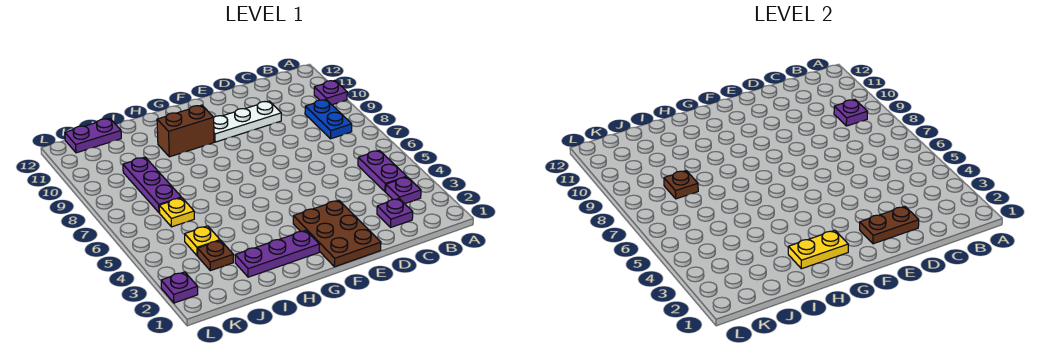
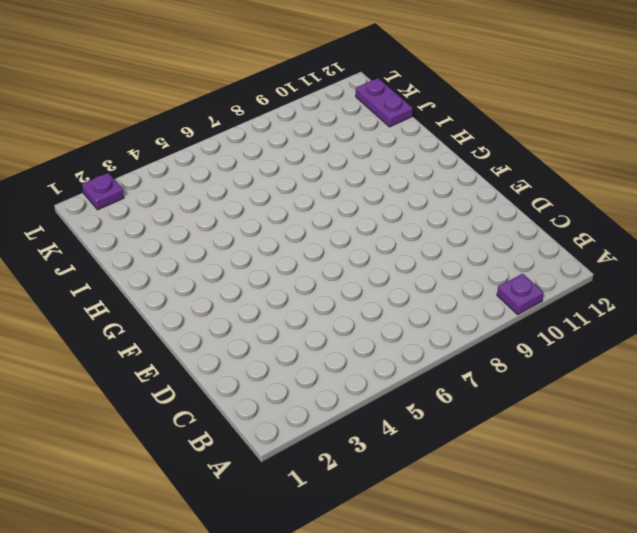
none -> purple plate B3 level 1
none -> purple plate B4:B5 level 1
none -> blue plate B8:B9 level 1

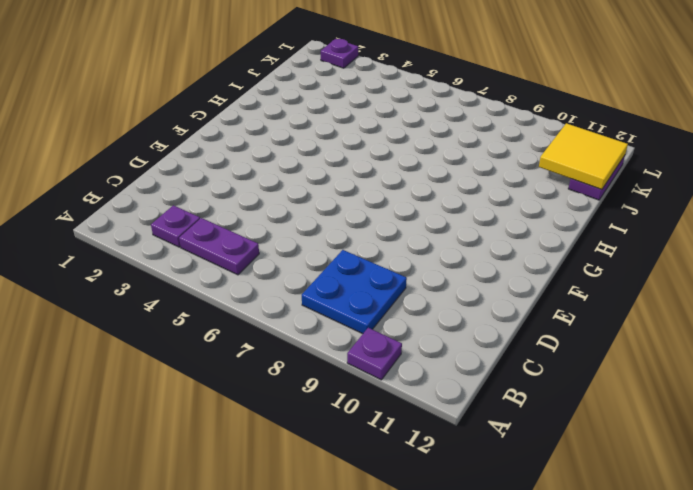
blue plate B8:C9 level 1 -> blue plate B8:B9 level 1
yellow tile J11:K12 level 2 -> none
none -> purple plate C2 level 1
none -> white plate D10:F10 level 1
none -> brown plate E1:F3 level 1

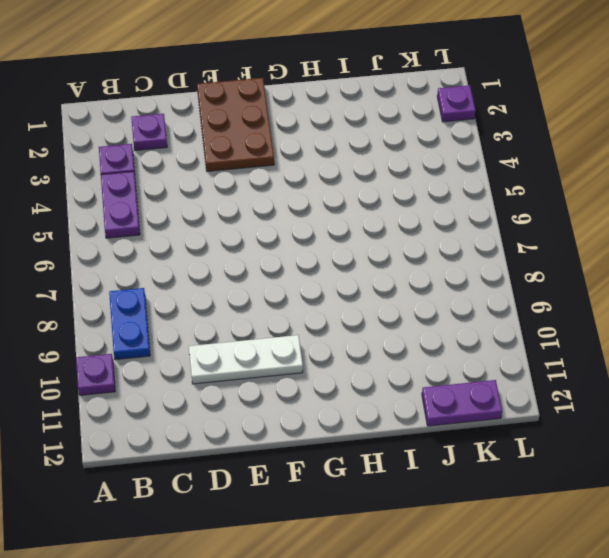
none -> purple plate G2:I2 level 1
none -> brown brick G10:H10 level 1
none -> brown plate J3 level 1

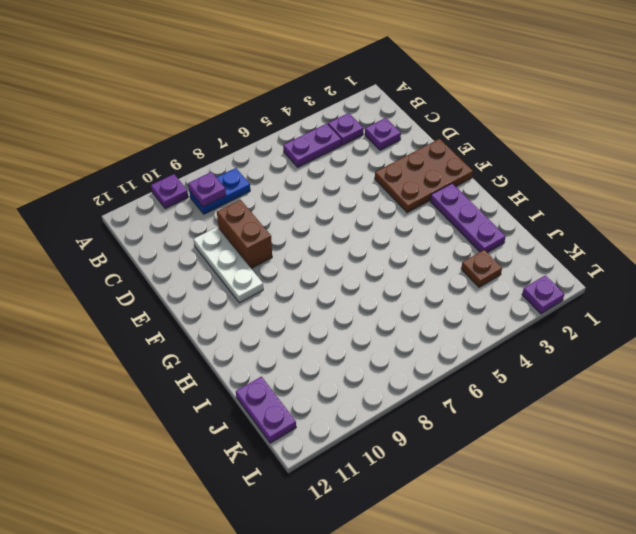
brown brick D9:E9 level 1 -> brown brick G10:H10 level 1
none -> yellow plate J4 level 1
none -> yellow plate J6 level 1
none -> purple plate J7:J9 level 1

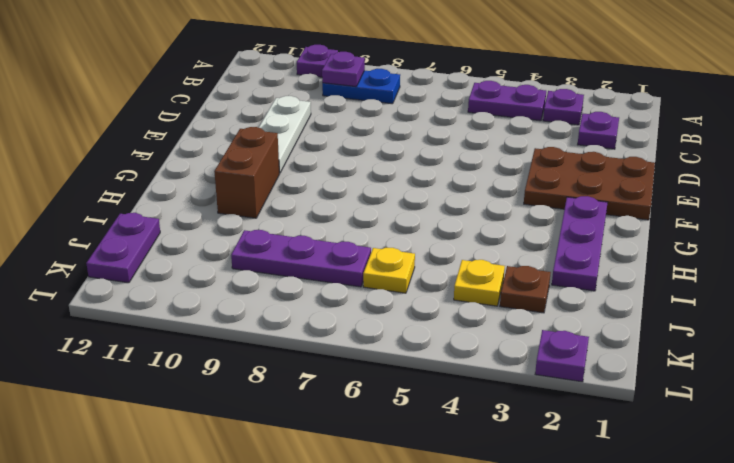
none -> brown plate D2:E2 level 2
none -> yellow plate G2:H2 level 2
none -> brown plate J8 level 2

